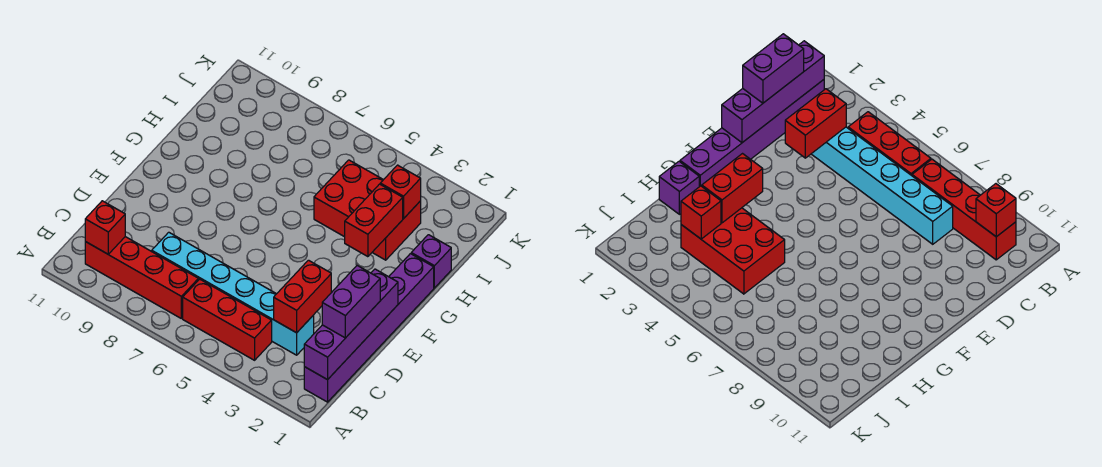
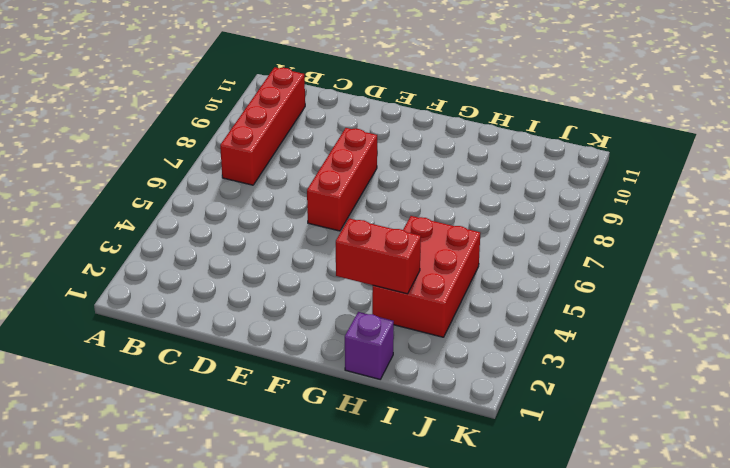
red brick E6:E8 level 1 -> red brick B4:B6 level 1
none -> purple brick B1:G1 level 1
none -> cyan brick C3:C8 level 1
none -> purple brick B1:E1 level 2

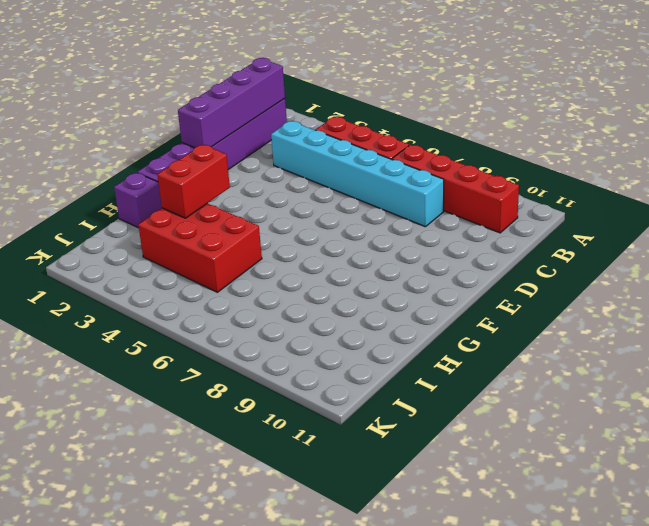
none -> red brick B10 level 2
none -> red brick C3:D3 level 2
none -> red brick I3 level 2

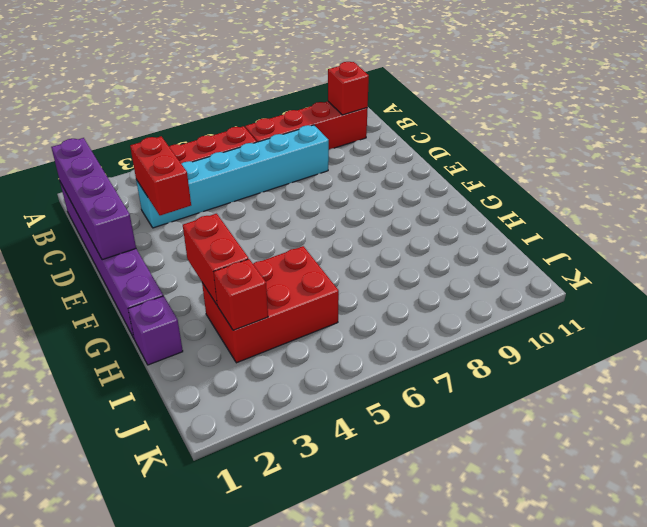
none -> purple brick C1:D1 level 3

